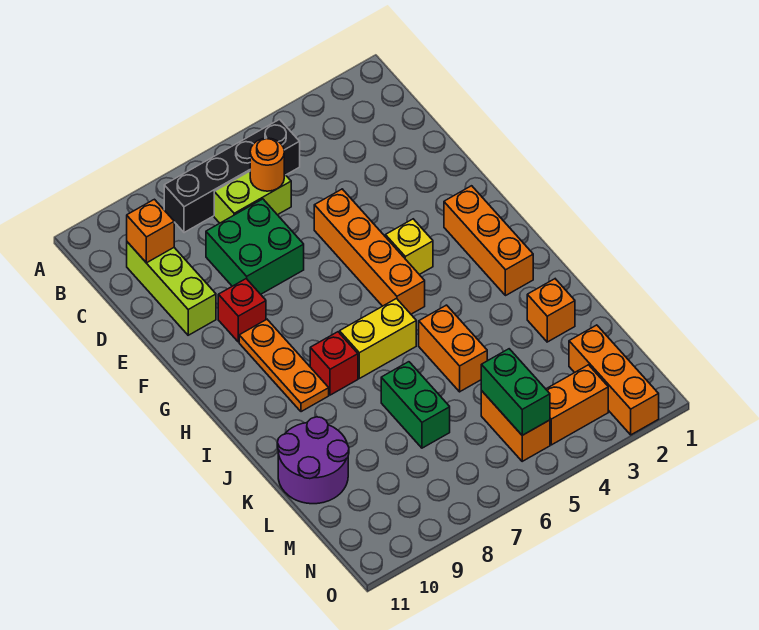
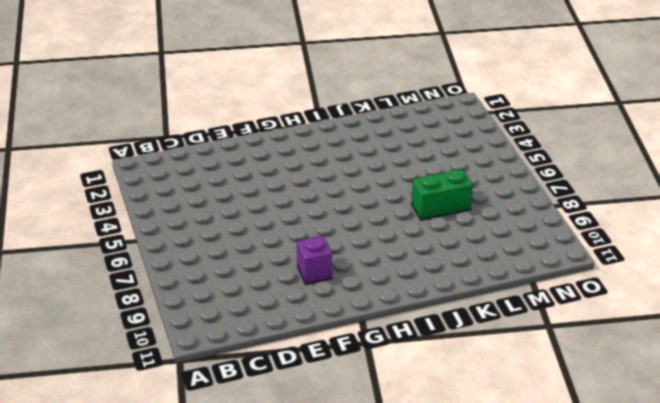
purple brick F9 level 1 -> red brick F9 level 1
none -> black brick B5:B8 level 1
none -> lime brick C6:C7 level 1
none -> lime brick C10:E10 level 1

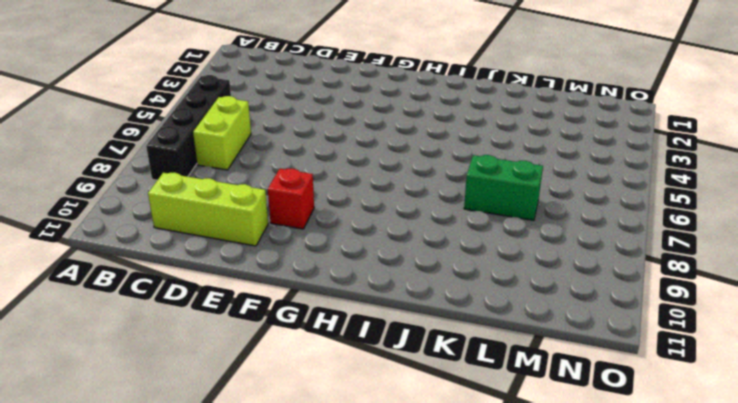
none -> green brick D7:E8 level 1
none -> orange brick E5:H5 level 1
none -> orange brick G2:I2 level 1

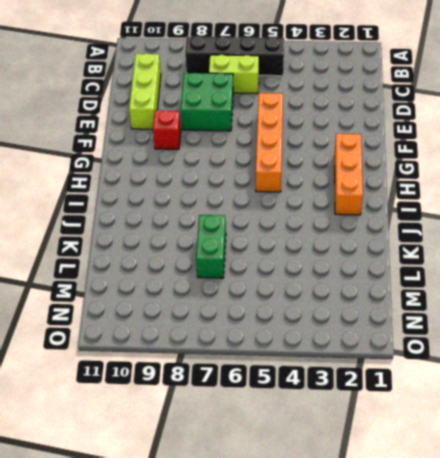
none -> yellow brick G4 level 1
none -> orange plate G9:I9 level 1
none -> yellow brick I6:I7 level 1

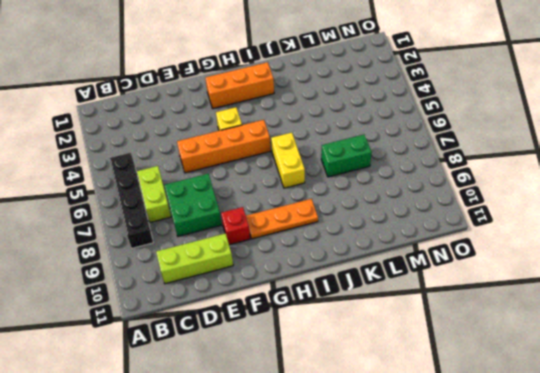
none -> red brick I8 level 1
none -> orange brick J5:K5 level 1
none -> orange brick K2 level 1

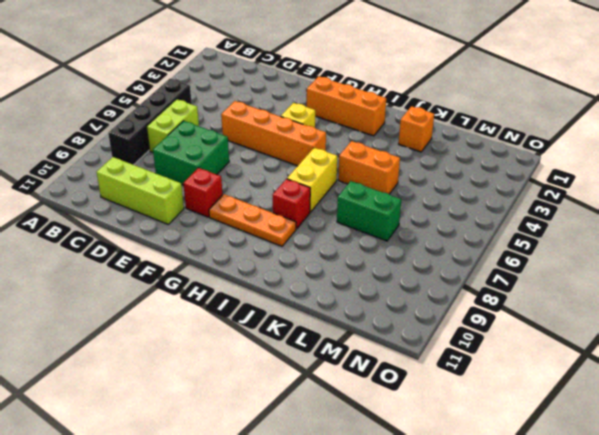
none -> purple round brick K10:L11 level 1
none -> orange brick M2:O2 level 1
none -> orange brick M5:N5 level 1

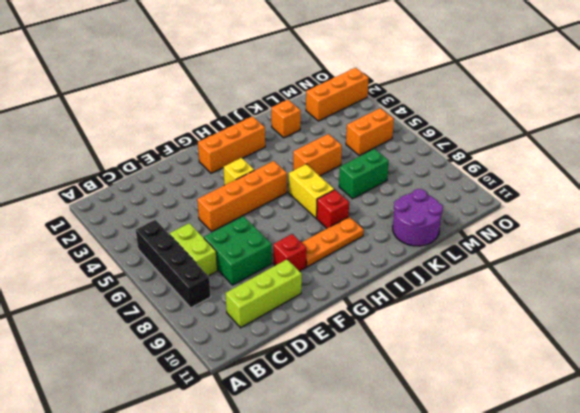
none -> orange brick N3:N4 level 1
none -> orange round brick C6 level 2
none -> orange brick C10 level 2

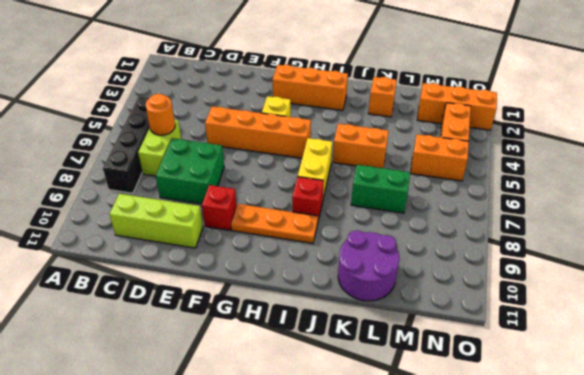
none -> orange brick C10 level 2
none -> green brick M5:N5 level 2

